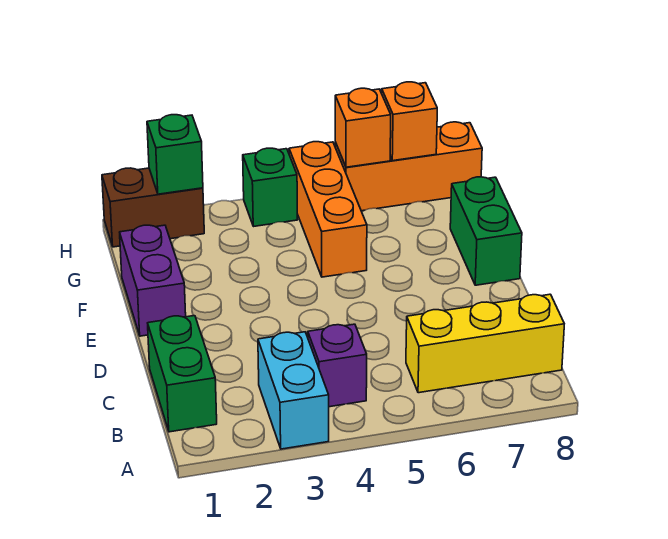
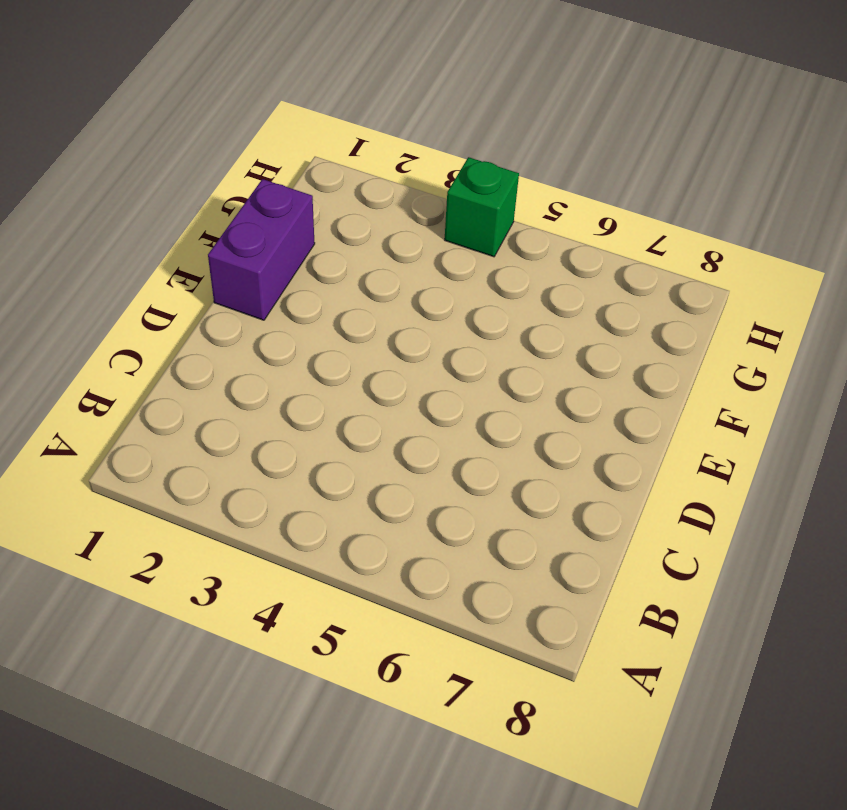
none -> cyan brick A3:B3 level 1
none -> green brick B1:C1 level 1
none -> purple brick B4 level 1

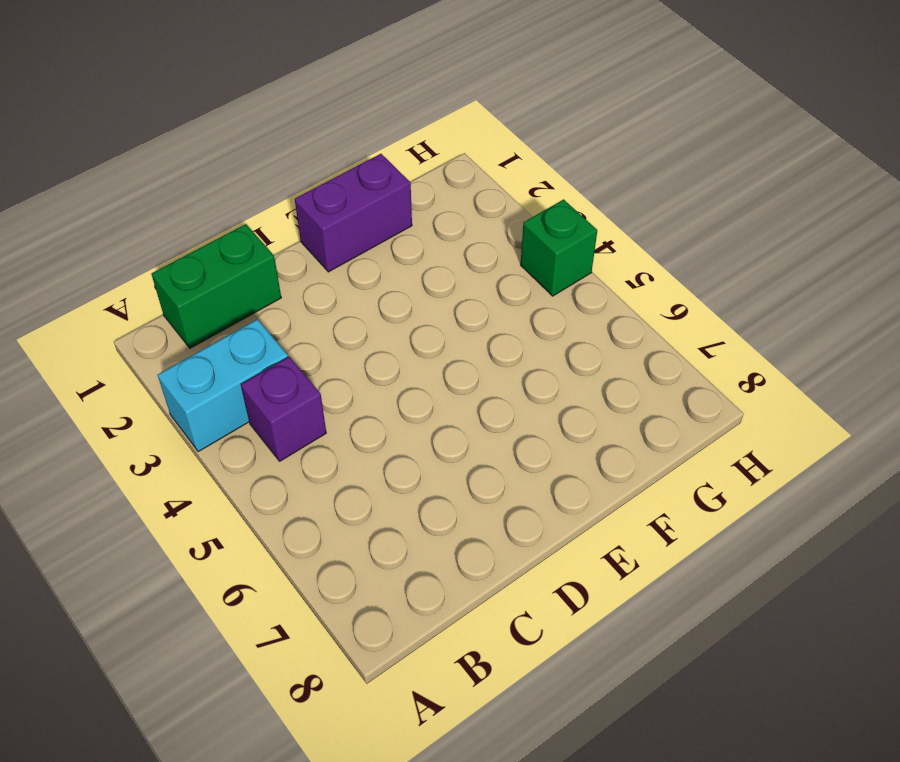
none -> yellow brick B6:B8 level 1
none -> green brick E8:F8 level 1
none -> orange brick F5:H5 level 1

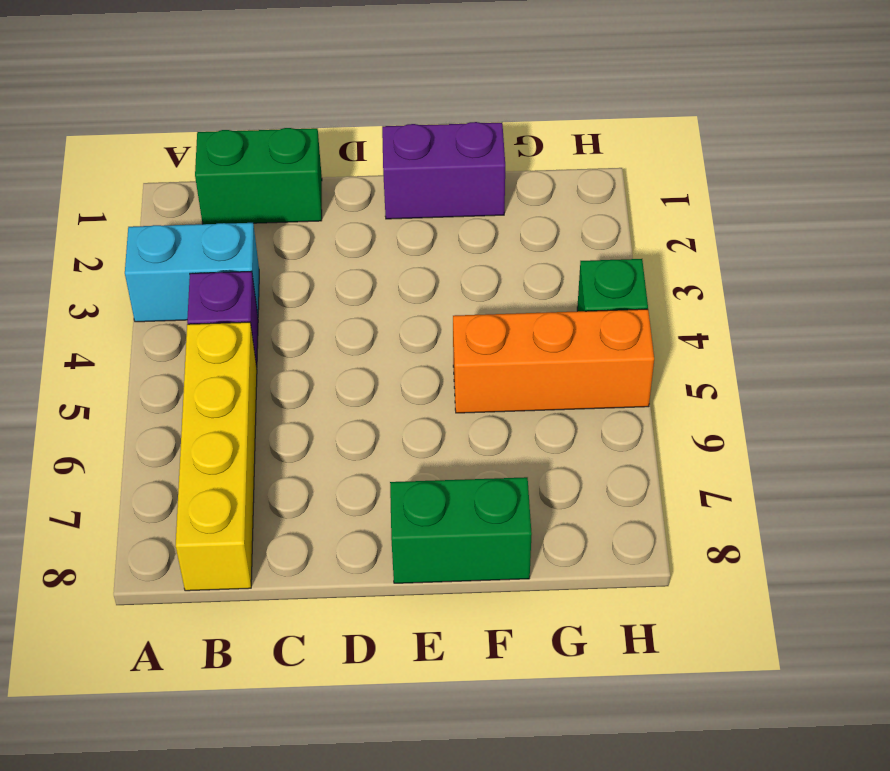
yellow brick B5:B8 level 1 -> yellow brick B6:B8 level 1
none -> brown brick H1:H2 level 1
none -> orange brick H6:H8 level 1
none -> green brick H2 level 2

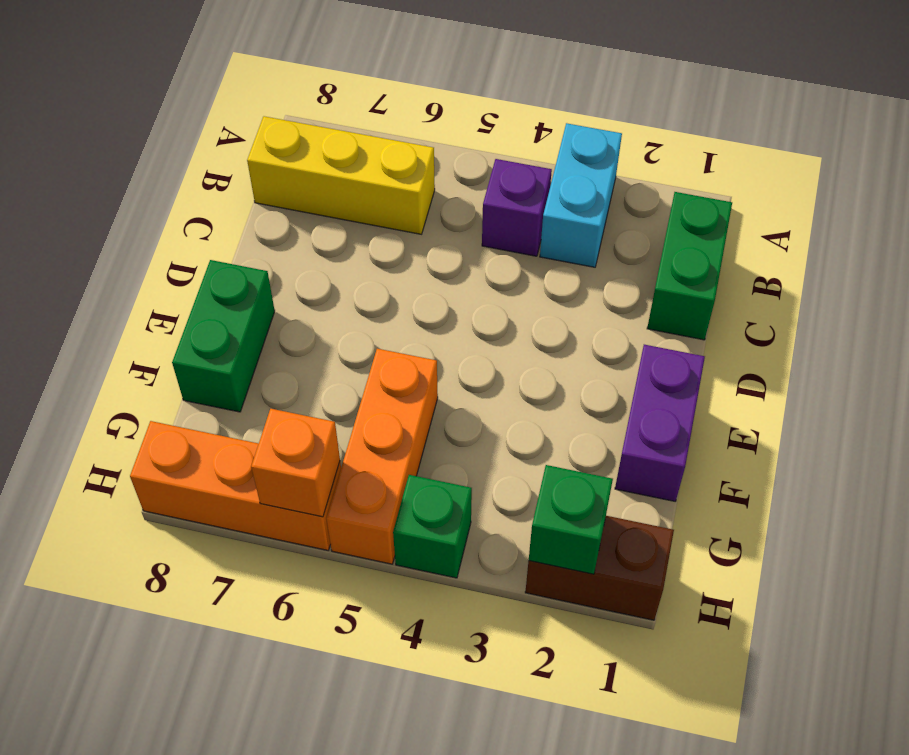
none -> orange brick H7 level 2

